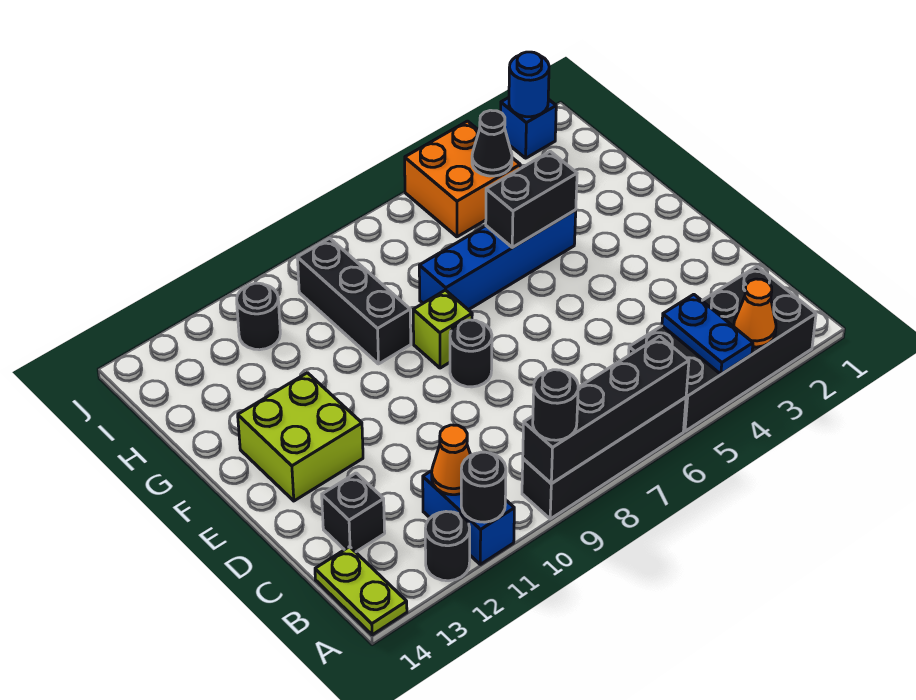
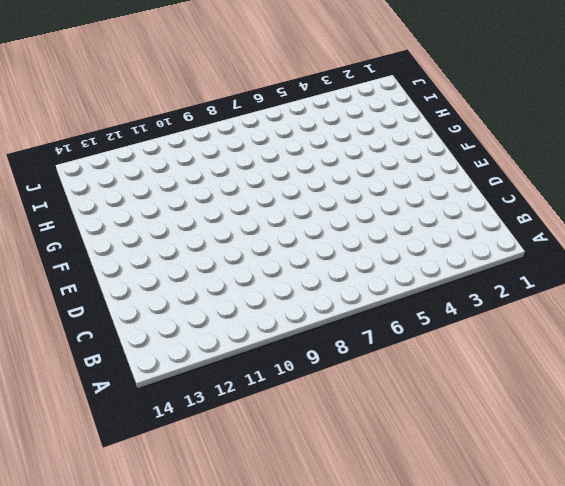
none -> black brick A2:B5 level 1
none -> black brick A6:A9 level 1
none -> blue brick A11:B11 level 1

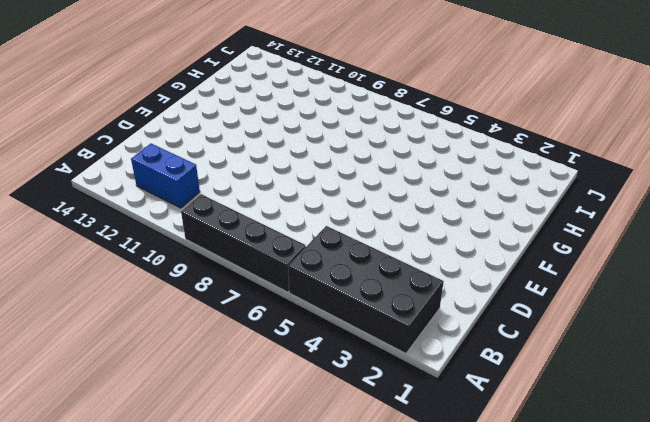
blue brick B11:B12 level 1 -> blue brick A11:B11 level 1
none -> black round brick A12 level 1
none -> lime plate A14:B14 level 1
none -> black brick C13 level 1

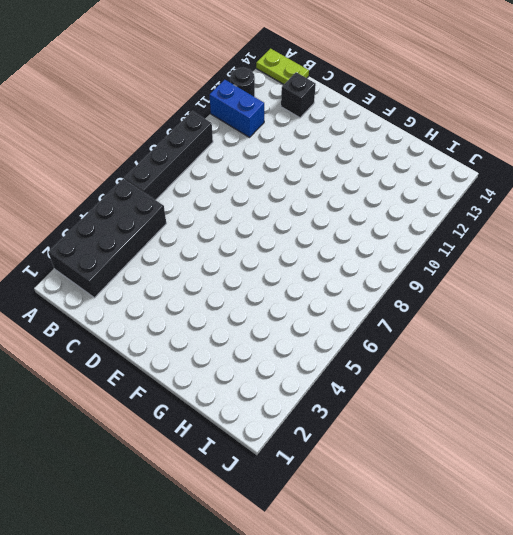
none -> black round brick E8 level 1
none -> lime brick E12:F13 level 1
none -> lime brick F8 level 1

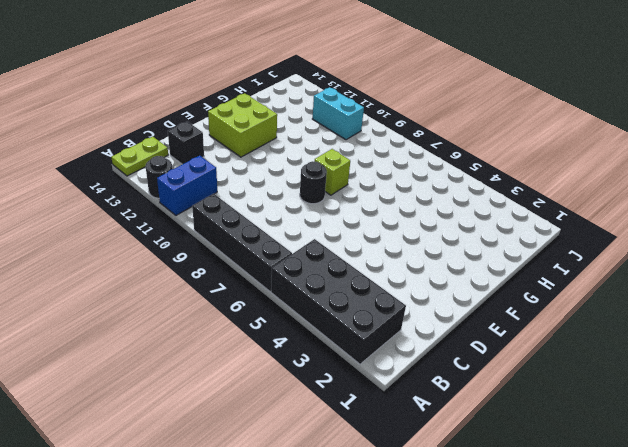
cyan brick I10:I11 level 1 -> black round brick I11 level 1
none -> blue brick G4:G7 level 1
none -> black brick G9:I9 level 1
none -> orange brick I4:J5 level 1

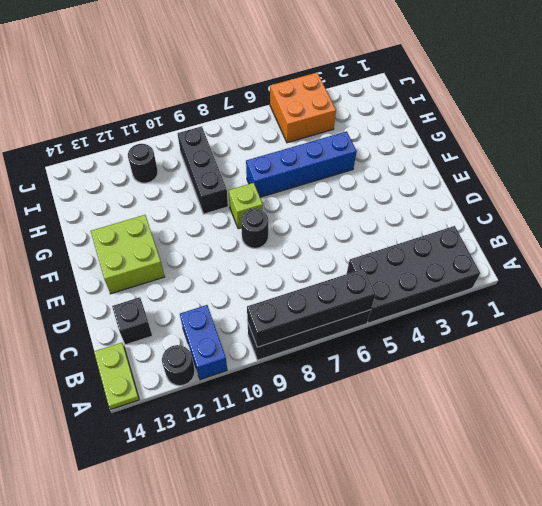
none -> blue brick J2 level 1
none -> orange cone A3 level 2
none -> blue plate A4:B4 level 2

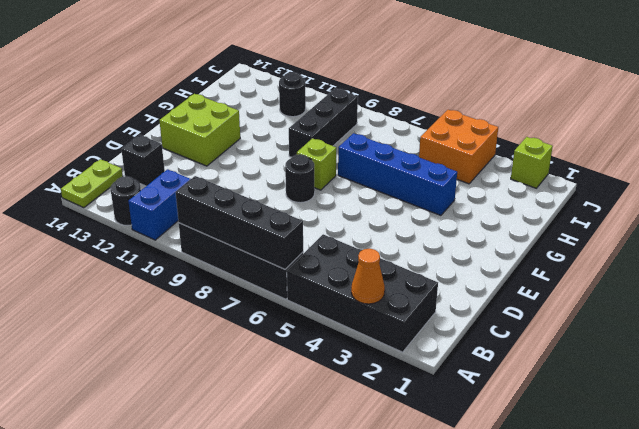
lime brick J2 level 1 -> blue brick J2 level 1
none -> blue plate A4:B4 level 2
none -> black round brick A11 level 2
none -> orange cone B11 level 2

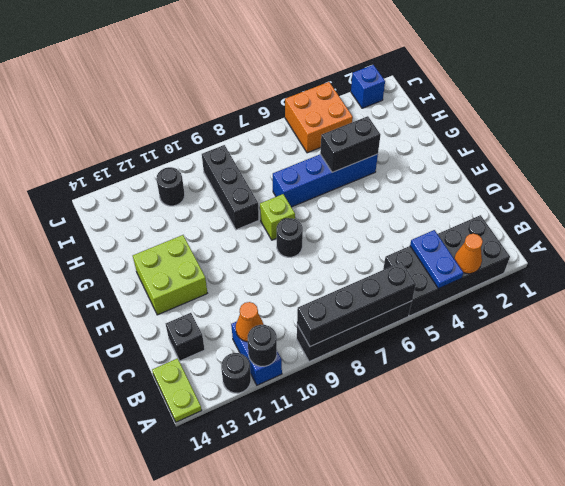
none -> black cone I4 level 2
none -> blue round brick J2 level 2
none -> black round brick A9 level 3

